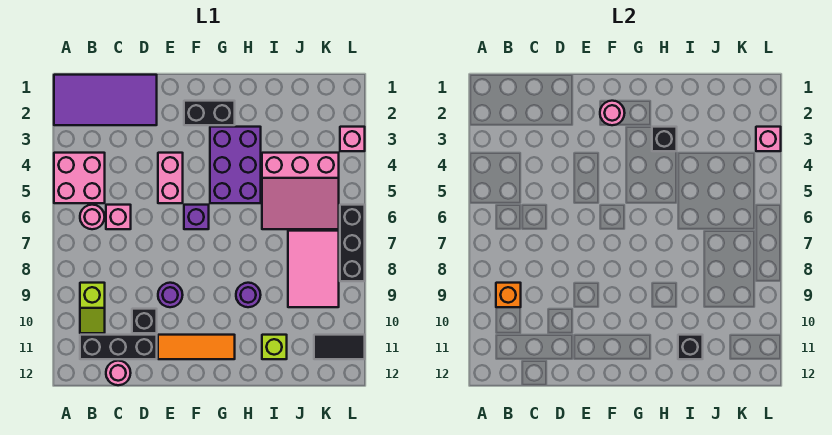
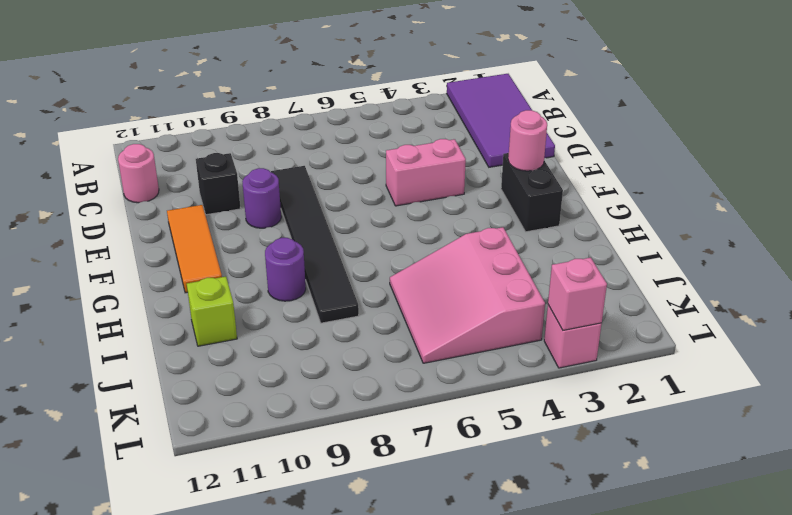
black tile D8:I8 level 1 -> none
none -> pink brick A4:B5 level 1
none -> pink round brick B6 level 1
none -> lime slope B9:B10 level 1 top 9

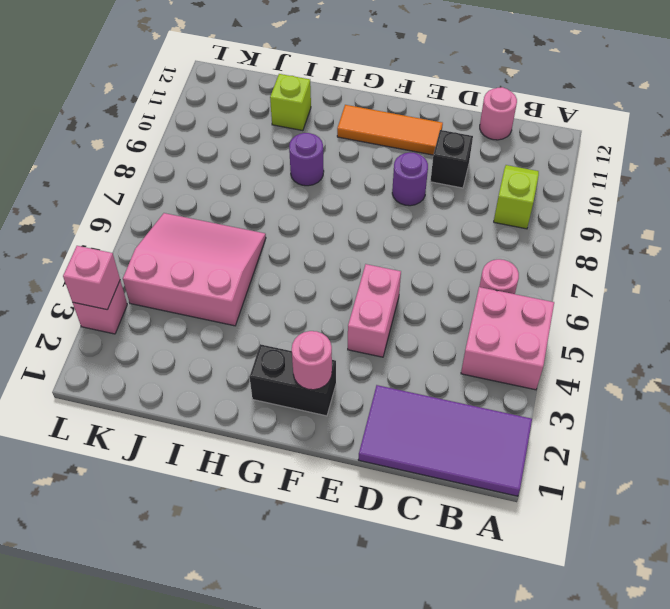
none -> black brick B11:D11 level 1
none -> pink brick C6 level 1
none -> purple brick F6 level 1

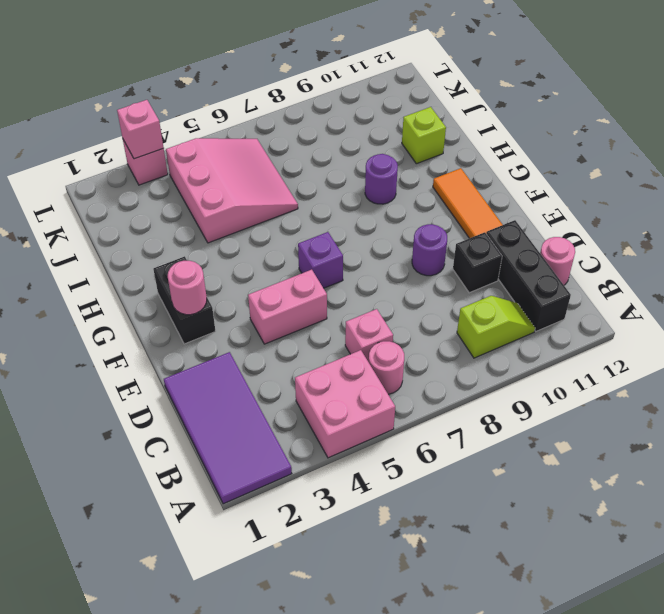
none -> purple brick G3:H5 level 1
none -> pink tile J7:K9 level 1
none -> black tile K11:L11 level 1

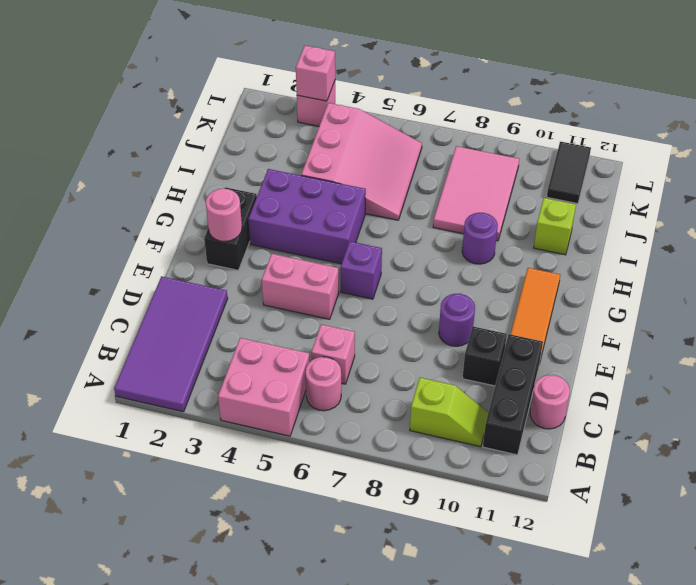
pink tile I8:K9 level 1 -> pink tile J7:K9 level 1
none -> black brick L6:L8 level 1
none -> orange brick B9 level 2
none -> black brick H3 level 2

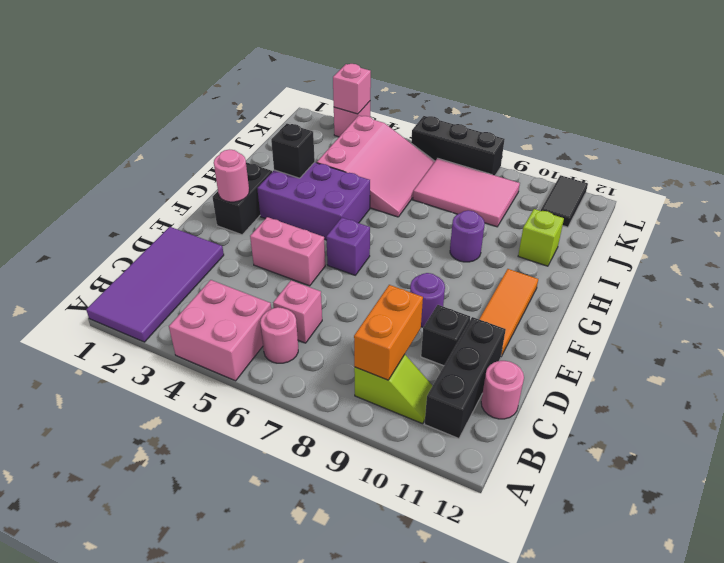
orange brick B9:C9 level 2 -> orange brick B9 level 2
none -> black brick I11 level 2

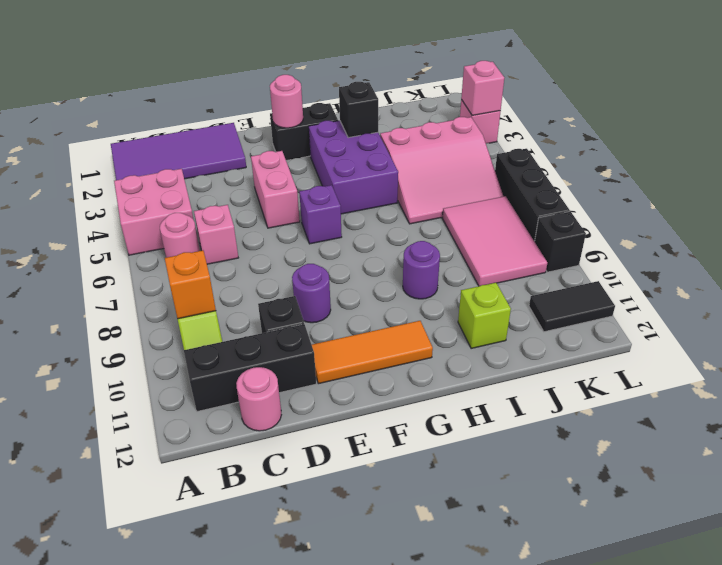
black brick L9 level 1 -> black brick I11 level 2

